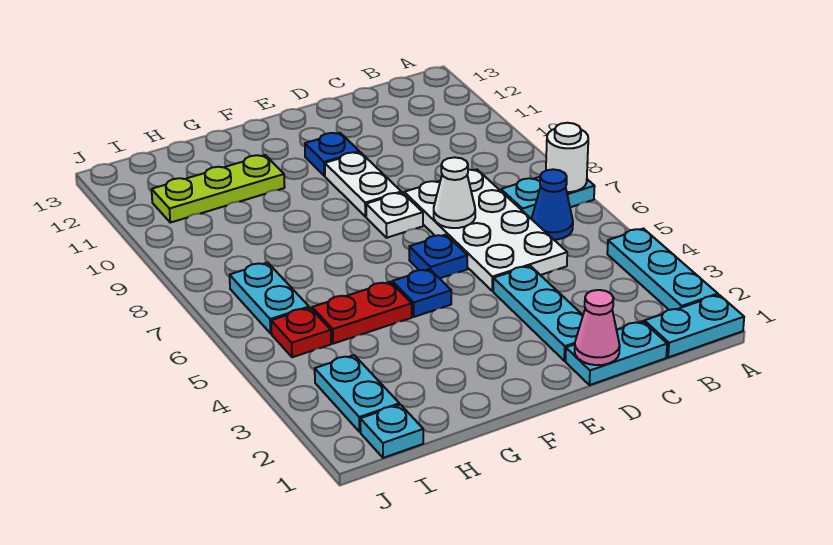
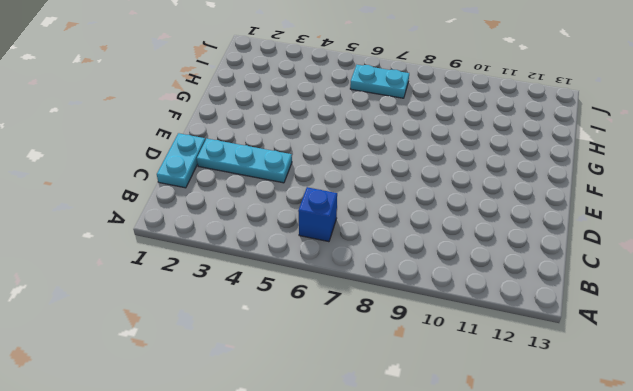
blue brick B6 level 1 -> blue cone B6 level 1
none -> cyan plate A1:B1 level 1
none -> cyan plate A2:A4 level 1
none -> cyan plate A7:B7 level 1

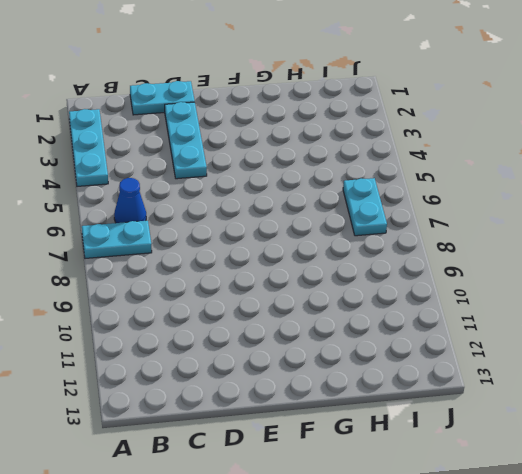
none -> cyan plate A1:B1 level 1
none -> white plate C5:D8 level 1
none -> blue plate E6 level 1

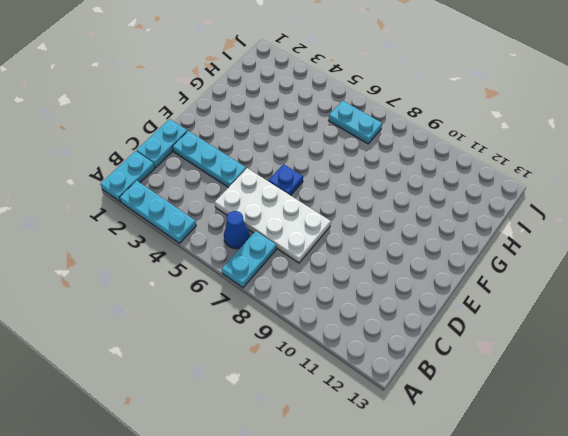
none -> white plate E8 level 1
none -> white plate E9:E10 level 1
none -> blue plate E11 level 1

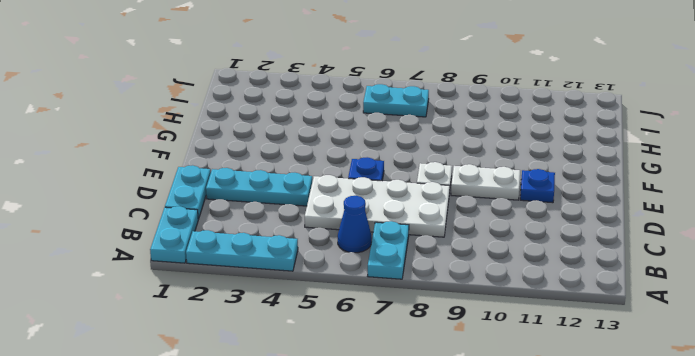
none -> blue plate F5 level 1
none -> red plate G5:H5 level 1
none -> lime plate G11:I11 level 1

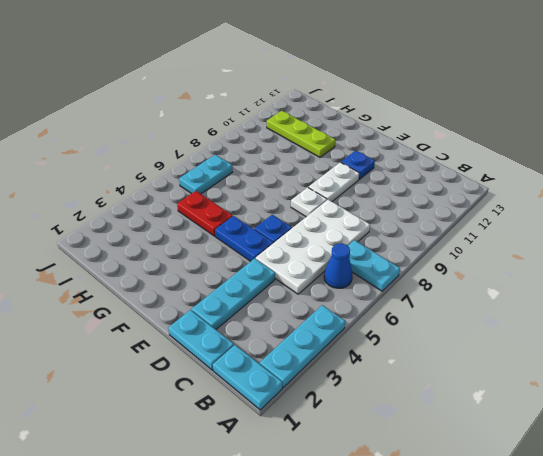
blue plate E5:F5 level 1 -> blue plate F5 level 1
none -> cyan plate I1 level 1
none -> cyan plate I2:I3 level 1
none -> red plate I5 level 1

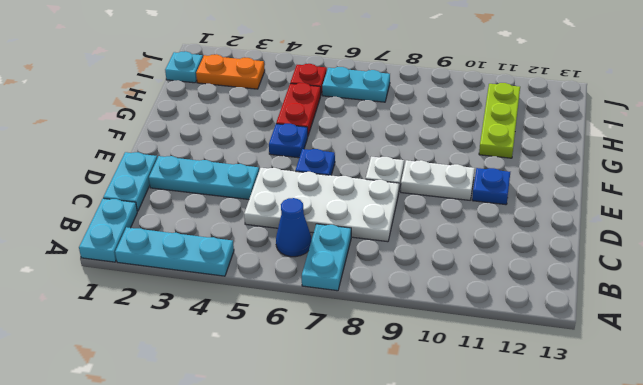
orange plate I2:I3 level 1 -> cyan plate I2:I3 level 1
none -> white round brick A7 level 2
none -> pink cone D1 level 2
none -> white cone D7 level 2

